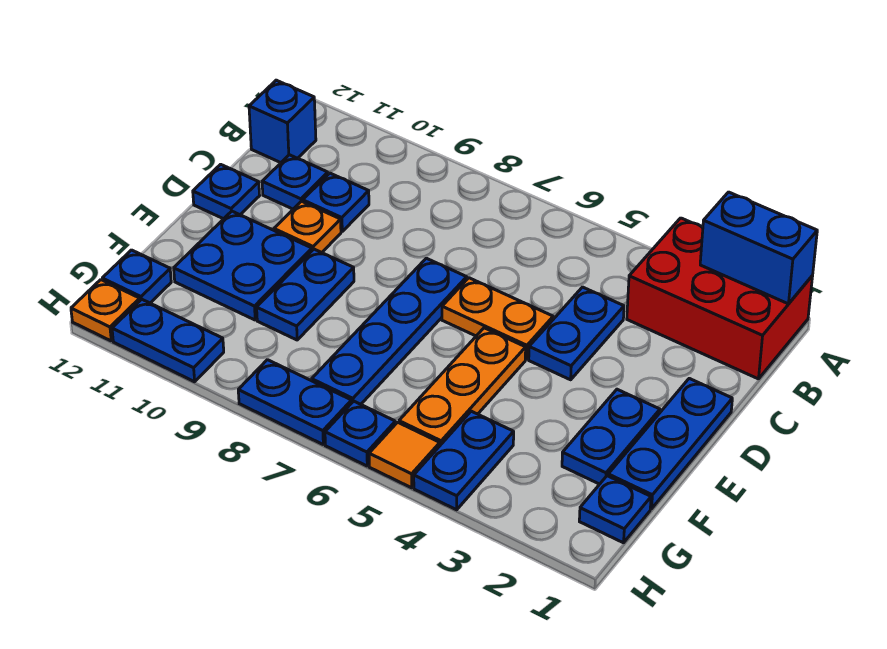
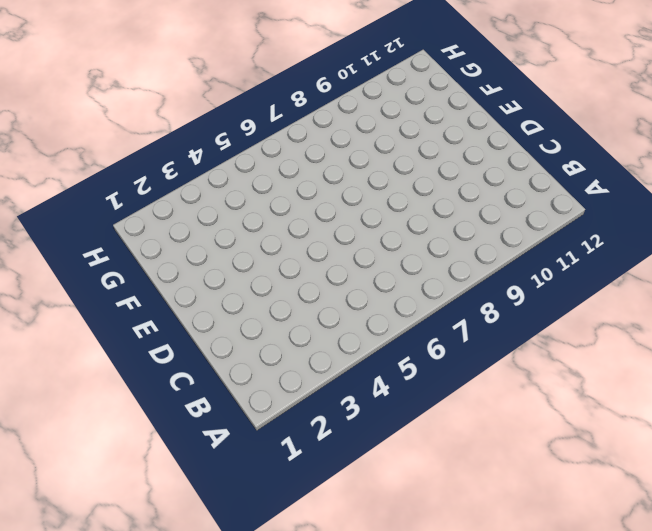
none -> red brick A1:B3 level 1
none -> blue brick B12 level 1
none -> blue plate C4:D4 level 1

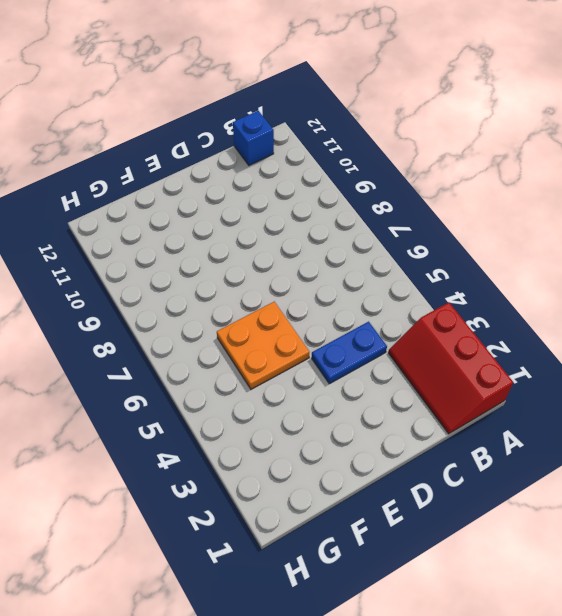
red slope A1:B3 level 1 top A -> red brick A1:B3 level 1
orange plate E5:F6 level 1 -> orange plate E5:G5 level 1
none -> blue plate C10 level 1
none -> blue plate C11 level 1
none -> blue plate D1:F1 level 1

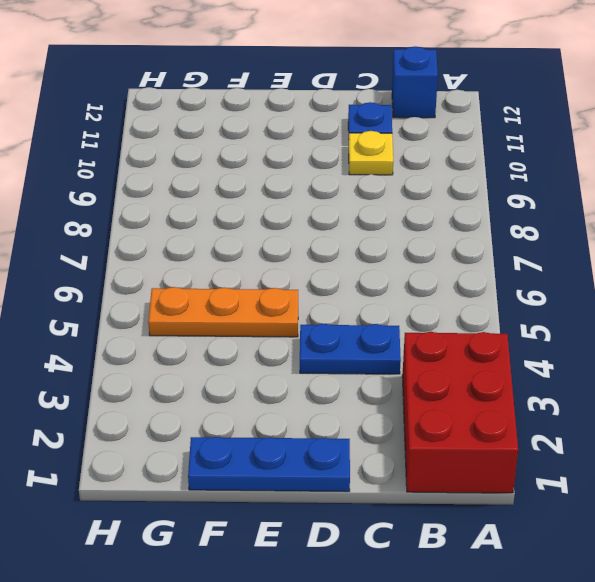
yellow plate C10 level 1 -> blue plate C10 level 1
none -> orange plate D5:D6 level 1
none -> blue plate D7:G7 level 1
none -> orange plate D10 level 1

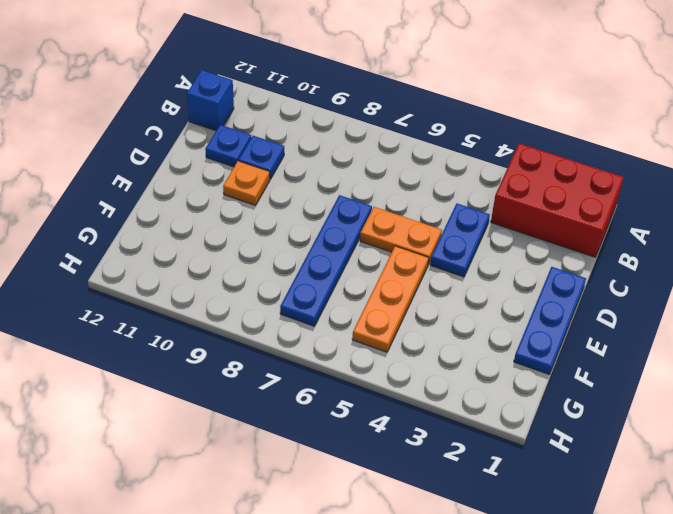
none -> blue plate D12 level 1
none -> blue plate E2:F2 level 1
none -> blue plate E9:F9 level 1

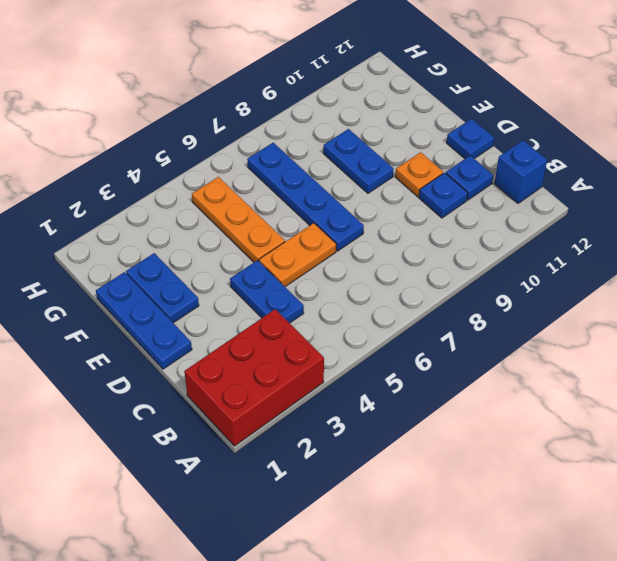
none -> blue plate E10:F11 level 1
none -> blue plate G1 level 1
none -> blue plate G4:H4 level 1

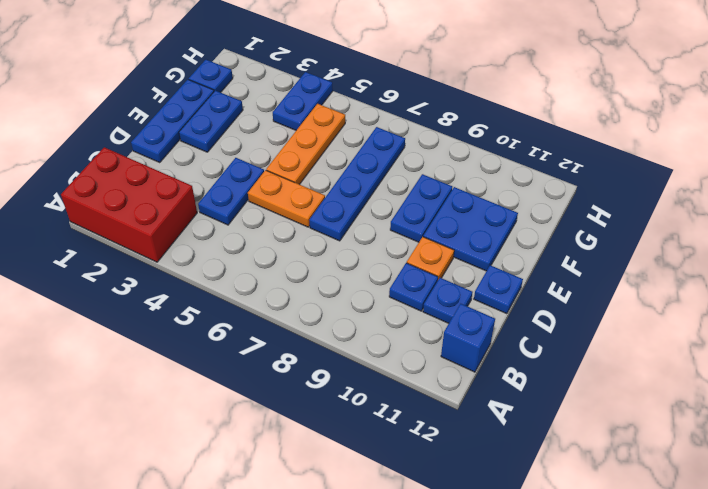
none -> blue plate G12 level 1
none -> orange tile H5 level 1
none -> blue plate H6 level 1

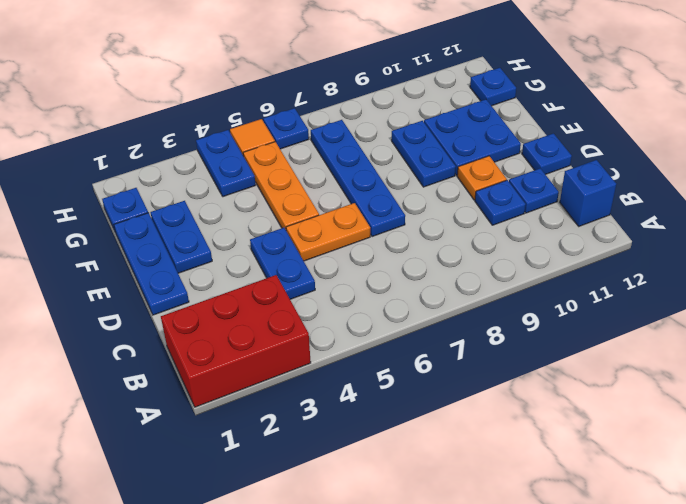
none -> blue plate H7:H8 level 1
none -> blue plate H10:H11 level 1
none -> orange plate H12 level 1

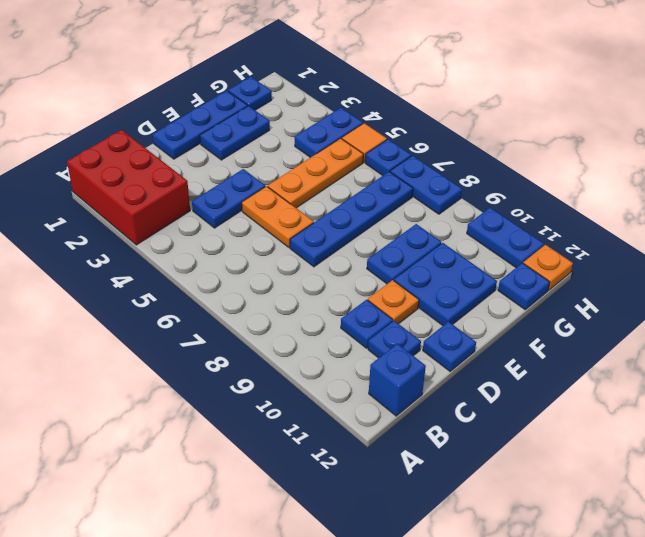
none -> blue brick A1:A2 level 2

